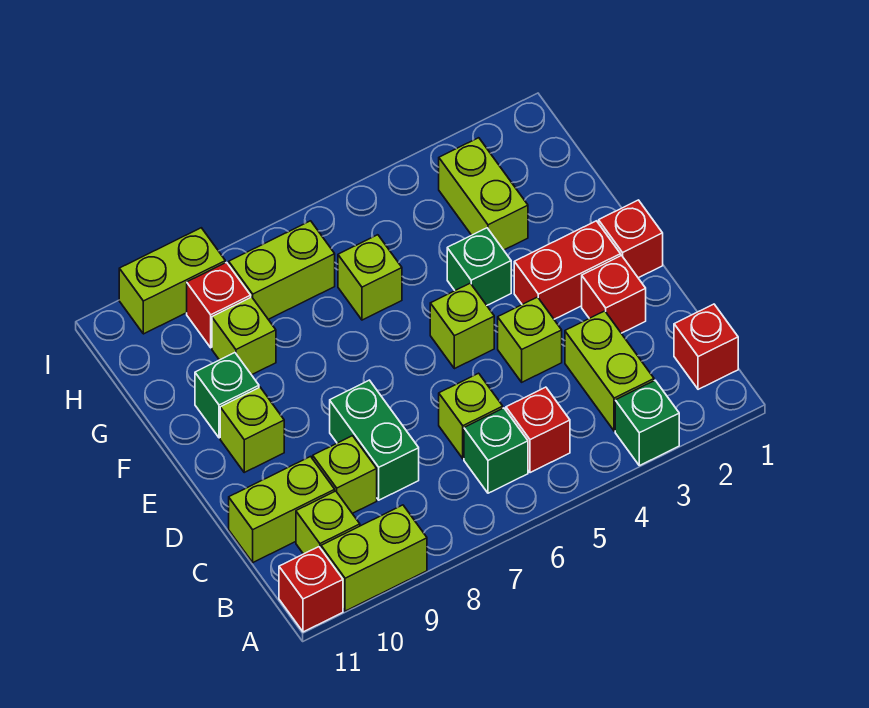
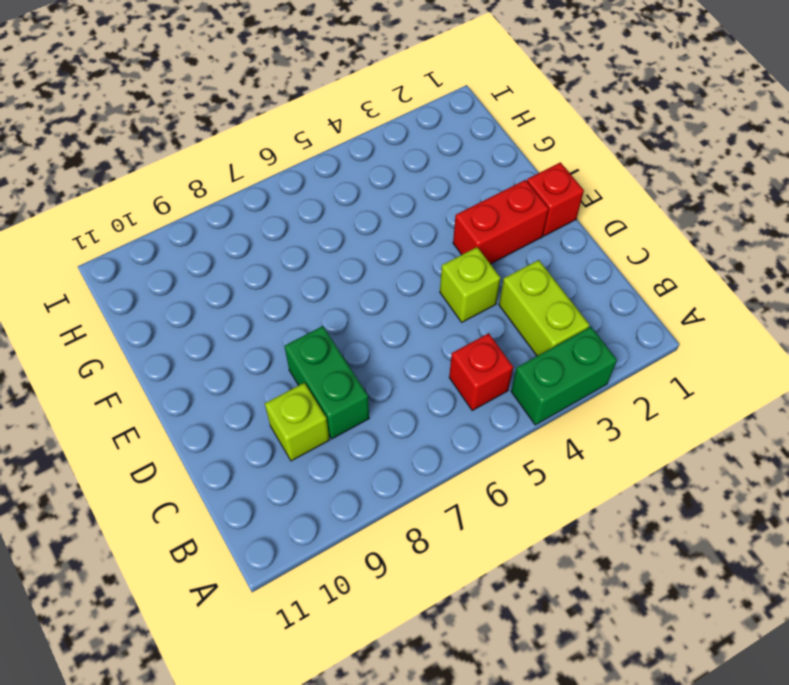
green brick A3:A4 level 1 -> green brick A3 level 1
none -> lime brick A9:A10 level 1
none -> red brick A11 level 1
none -> red brick B1 level 1

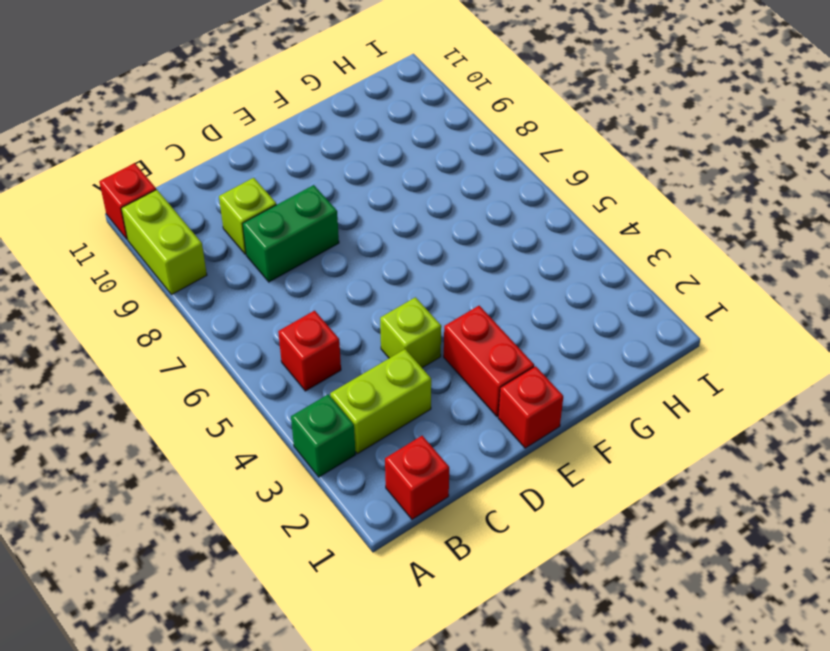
none -> green brick B6 level 1
none -> lime brick B10 level 1
none -> lime brick C6 level 1

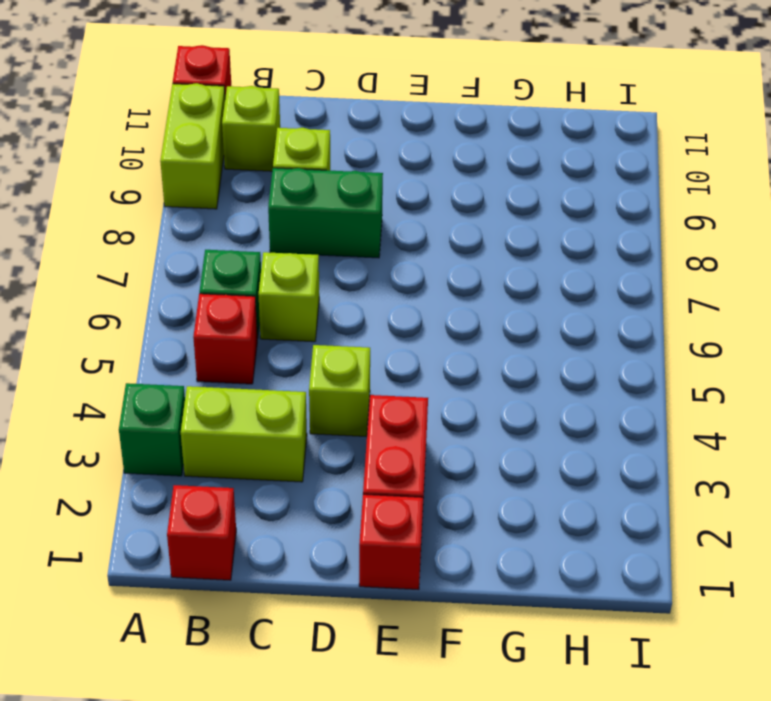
none -> lime brick C10:C11 level 1
none -> red brick D2 level 1
none -> lime brick E5 level 1

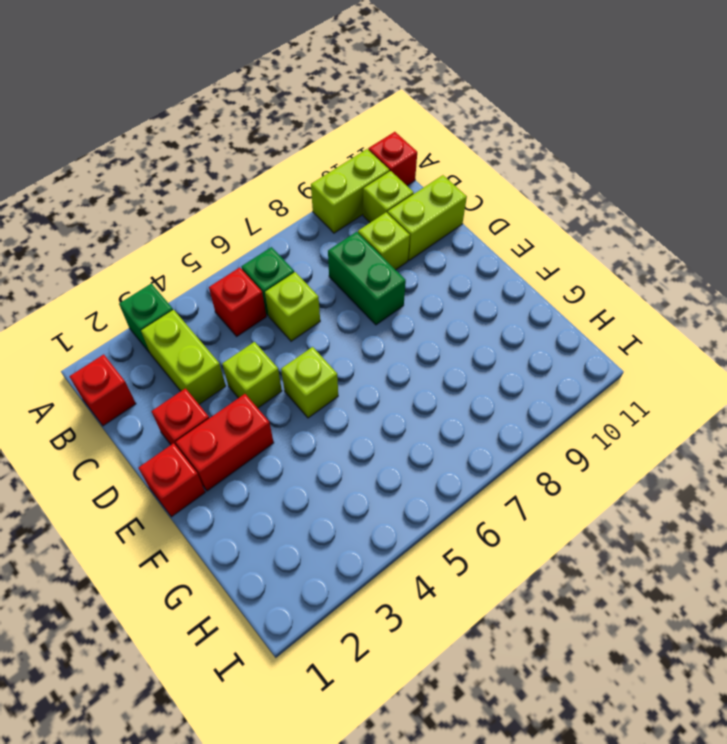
none -> lime brick E10 level 1
none -> green brick F4 level 1
none -> green brick F10 level 1

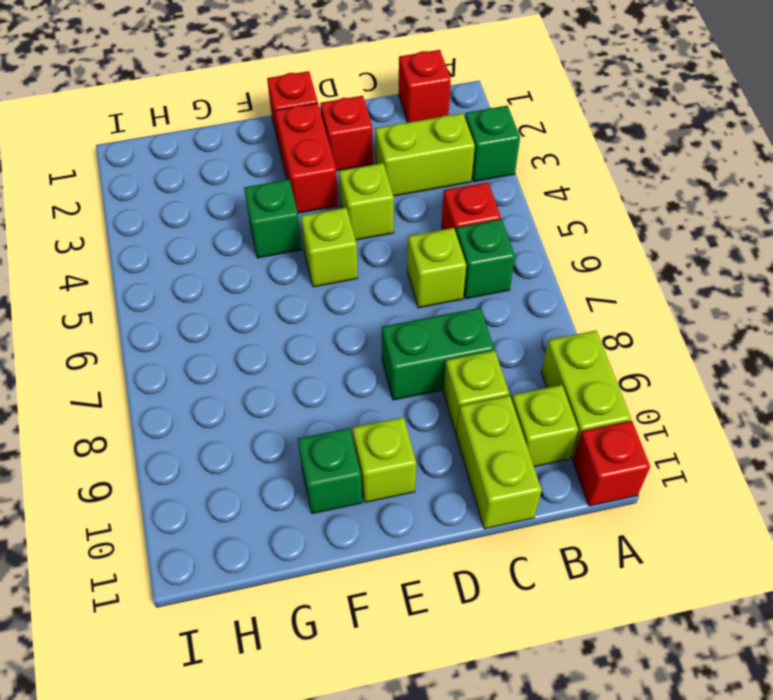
none -> lime brick G3:H3 level 1
none -> lime brick G6 level 1
none -> lime brick G9 level 1

